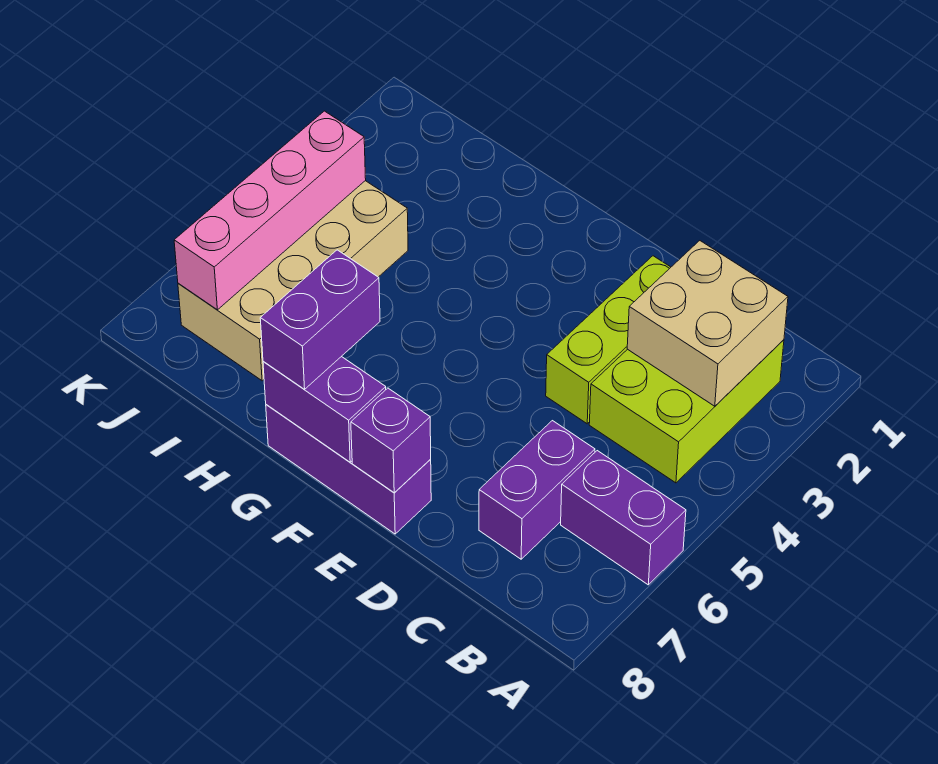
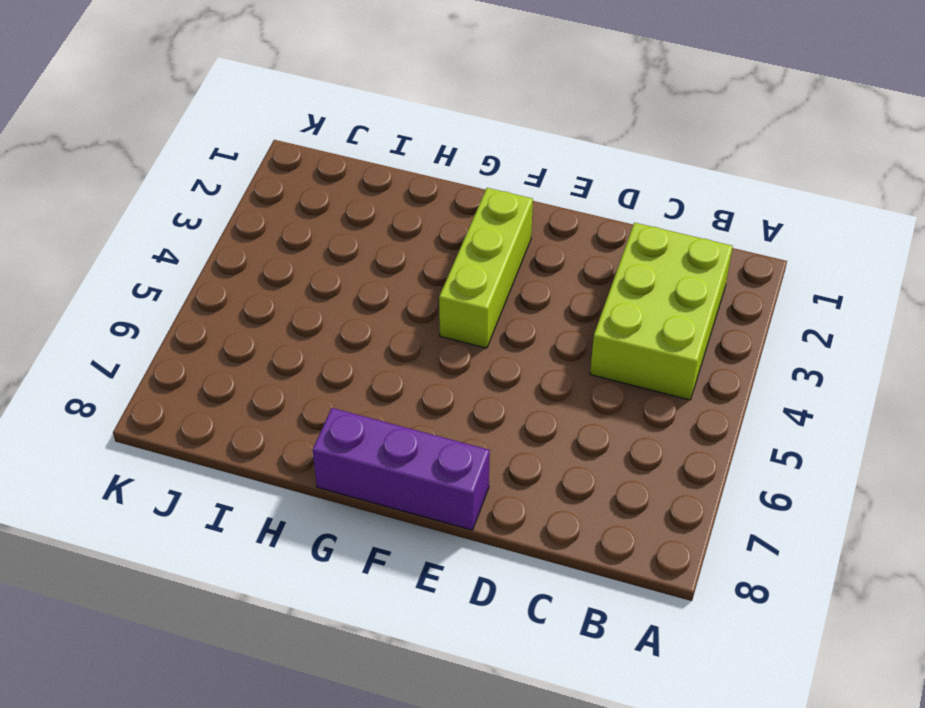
lime brick F2:F4 level 1 -> lime brick D2:D4 level 1
none -> purple brick A6:B6 level 1
none -> purple brick C6:C7 level 1

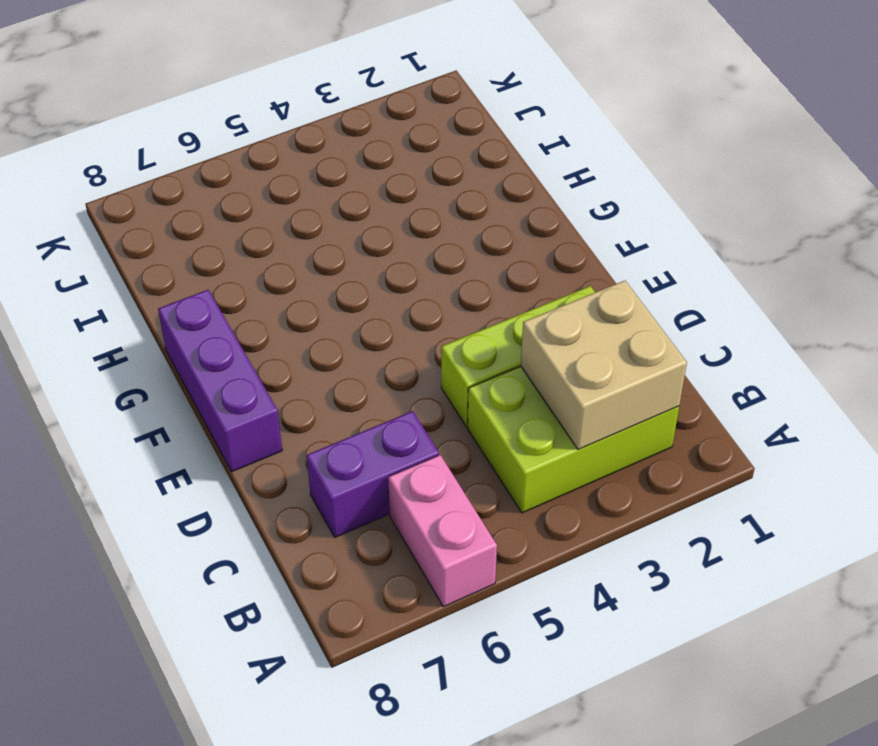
pink brick A6:B6 level 1 -> purple brick A6:B6 level 1
none -> tan brick I4:J7 level 1
none -> purple brick E8 level 2

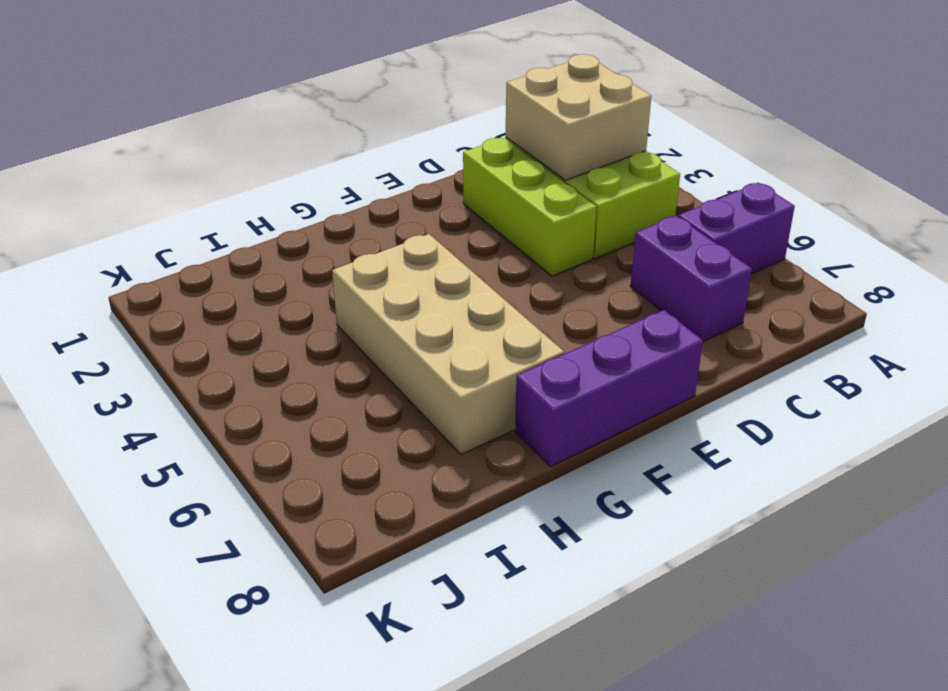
tan brick G4:H7 level 1 -> tan brick I4:J7 level 1
none -> purple brick E8 level 2
none -> purple brick F8:G8 level 2

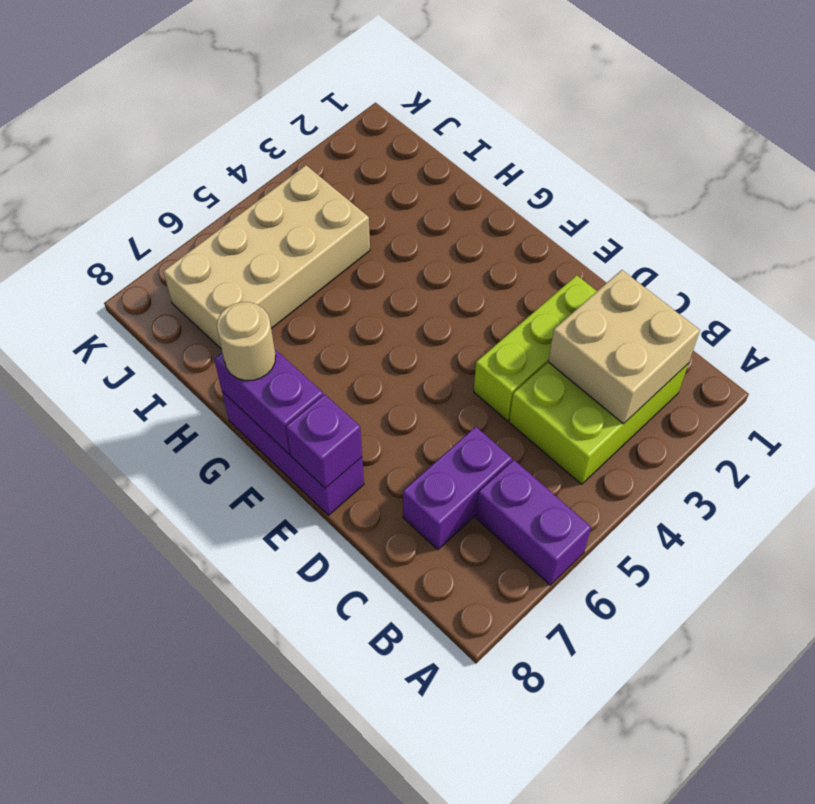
tan round brick G8 level 3 -> purple brick G7:G8 level 3
none -> pink brick J4:J7 level 2

